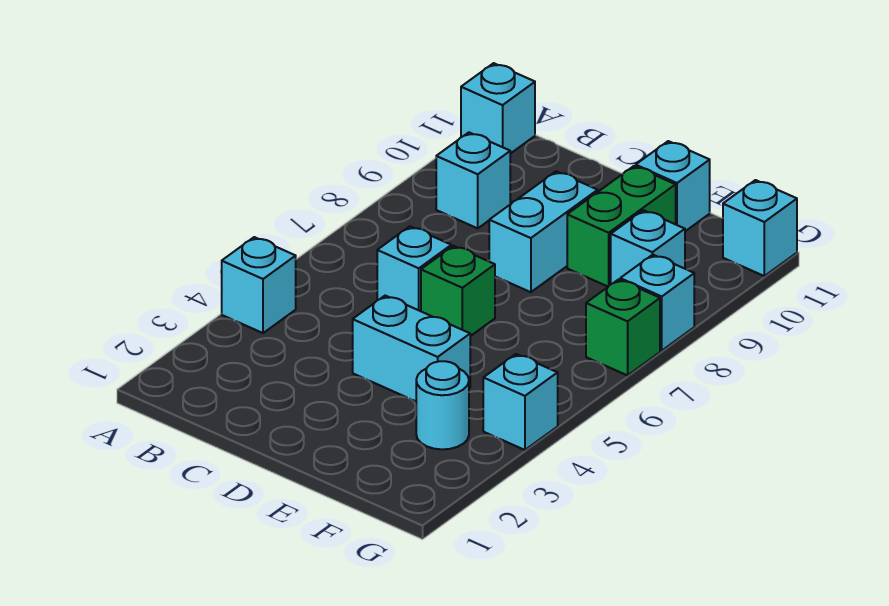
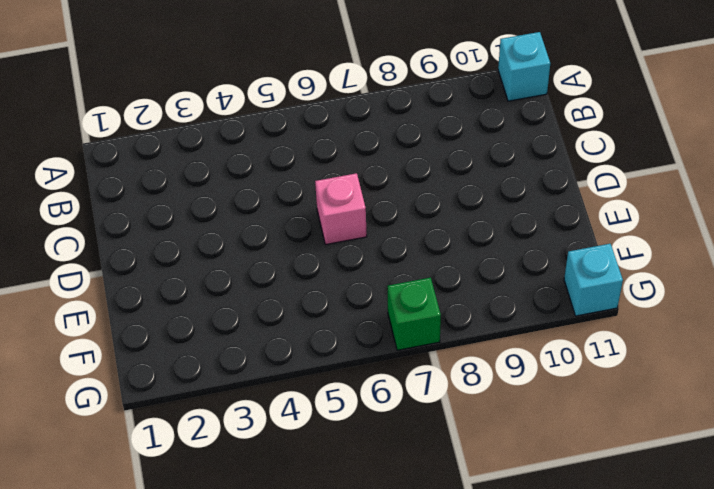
pink brick D6 level 1 -> green brick D6 level 1
none -> cyan brick A4 level 1
none -> cyan brick B9 level 1
none -> cyan brick C6 level 1

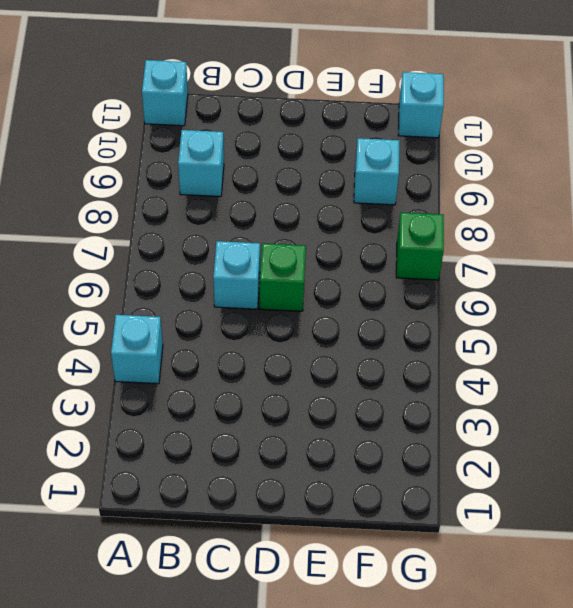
none -> cyan brick D4:E4 level 1
none -> cyan brick D8:D9 level 1
none -> green brick E9:E10 level 1

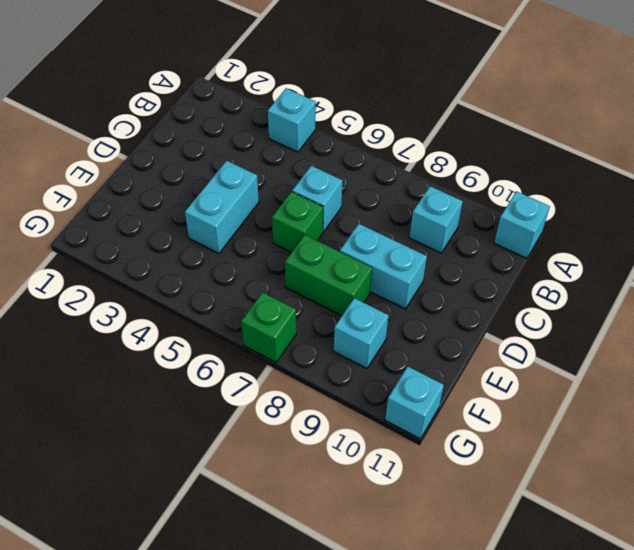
green brick E7:E8 level 1 -> green brick E9:E10 level 1
none -> cyan brick E11 level 1
none -> cyan round brick F3 level 1
none -> cyan brick G4 level 1

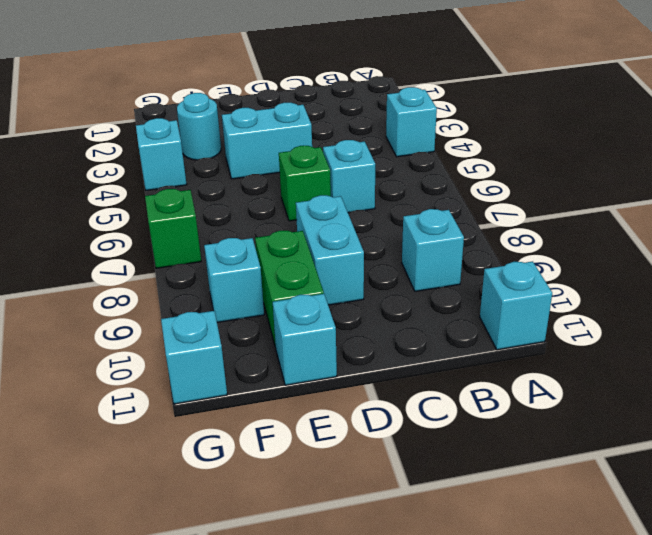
none -> cyan brick G8 level 1

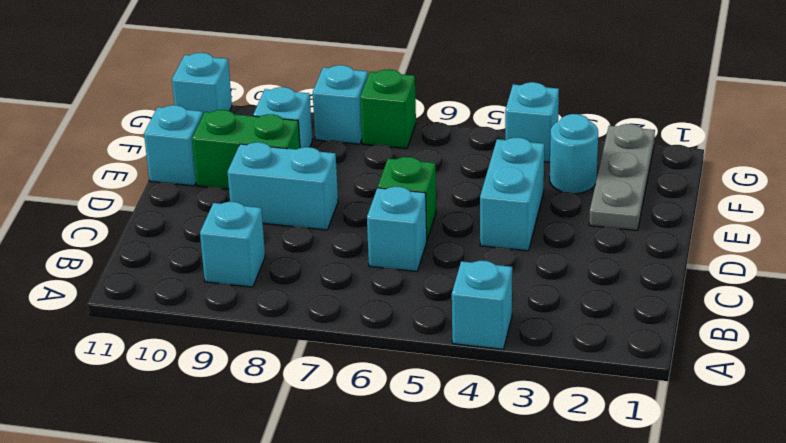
grey plate E2:G2 level 1 -> none
none -> cyan brick A11 level 1

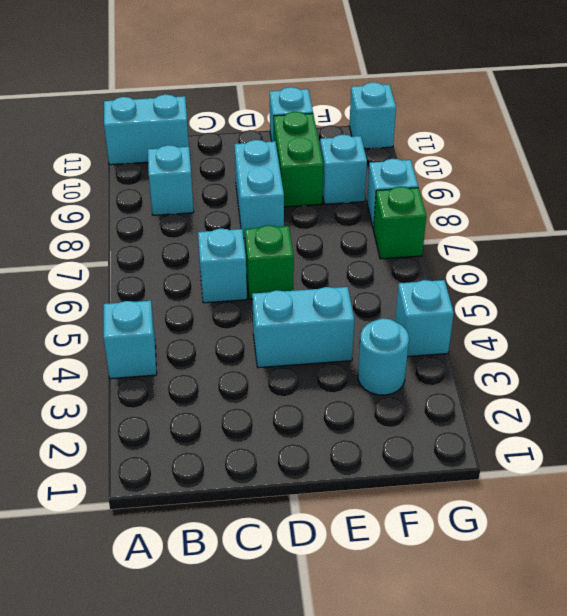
cyan brick A11:B11 level 1 -> cyan brick A11 level 1

